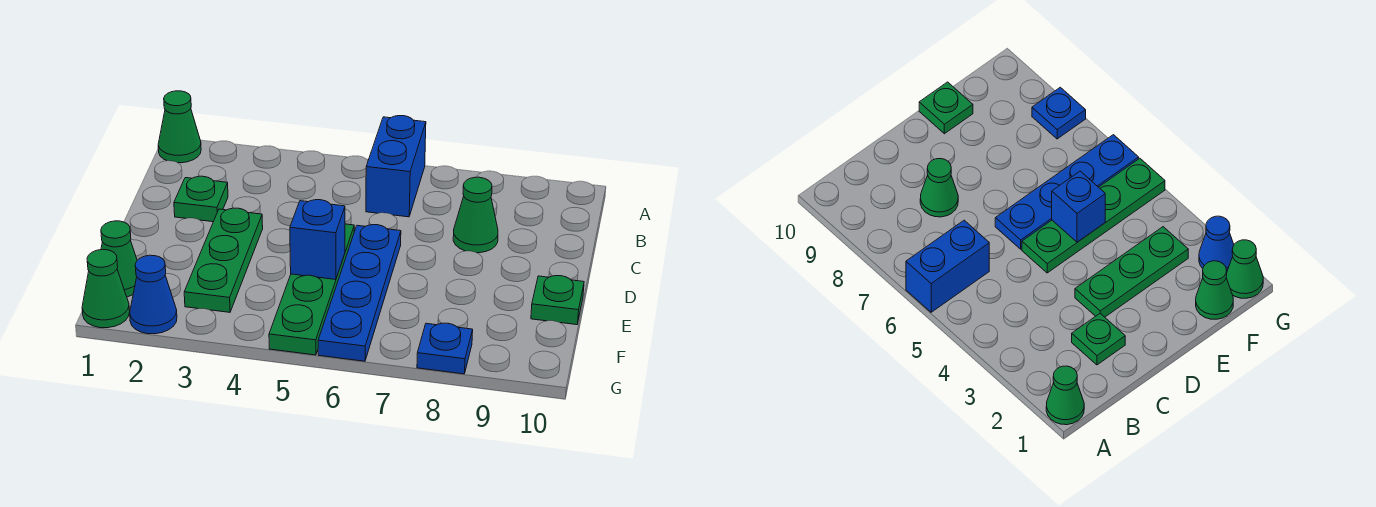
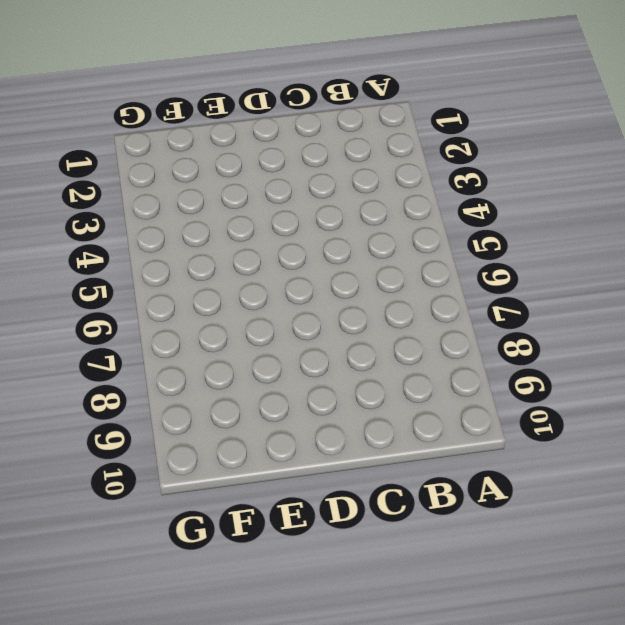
none -> green cone A1 level 1
none -> blue brick A6:B6 level 1
none -> green plate C2 level 1

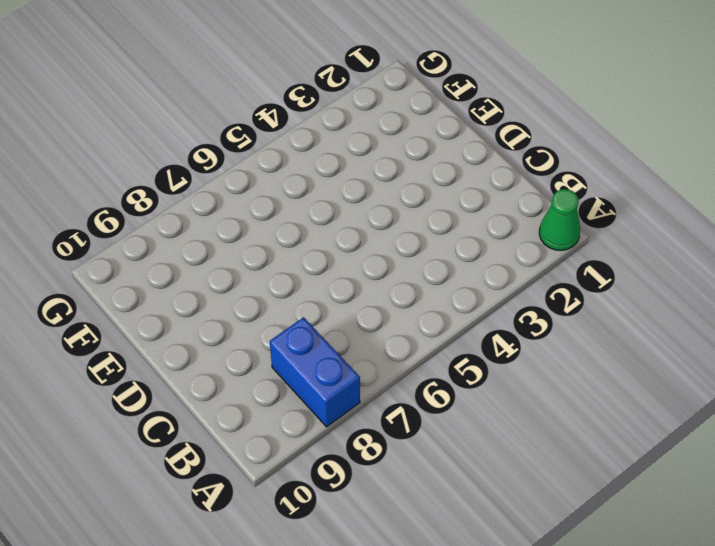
blue brick A8:B8 level 1 -> blue brick A6:B6 level 1
none -> green plate C2 level 1
none -> green cone C8 level 1
none -> green plate D3:F3 level 1

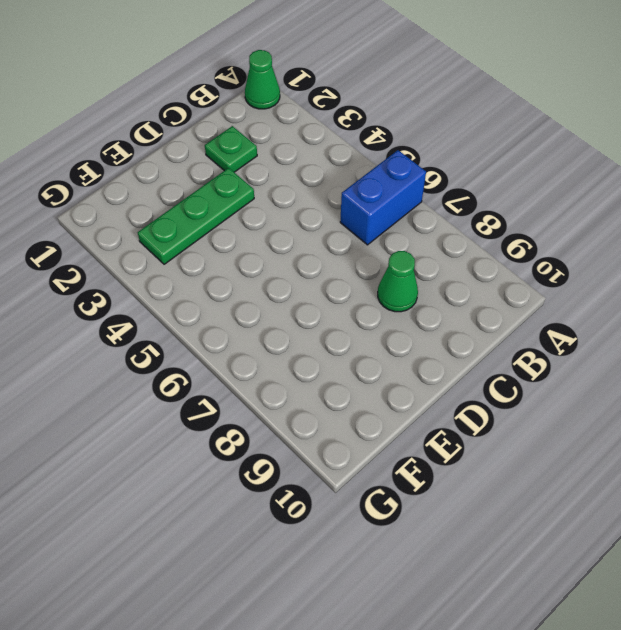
none -> green plate D5:G5 level 1
none -> blue plate D6:G6 level 1
none -> green plate E10 level 1

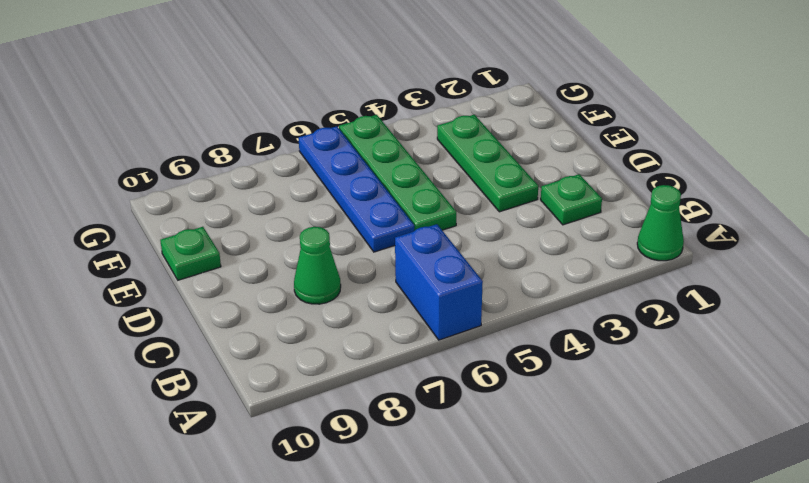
none -> green cone F1 level 1
none -> green cone G1 level 1
none -> blue cone G2 level 1

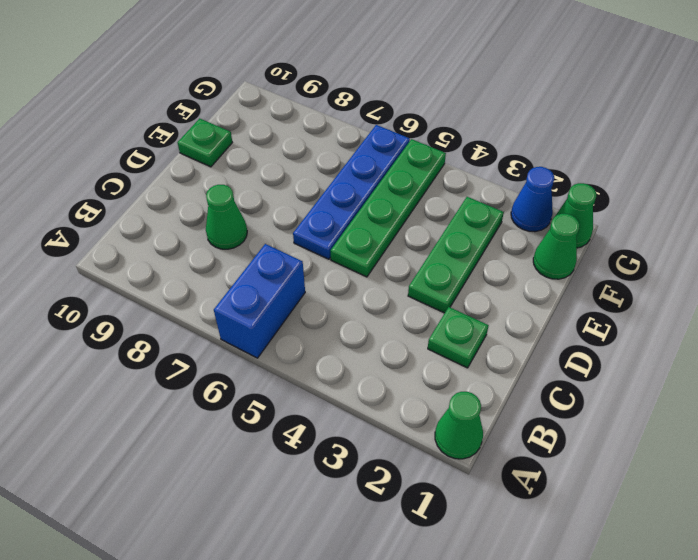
none -> blue plate G8 level 1
none -> blue brick E5 level 2

